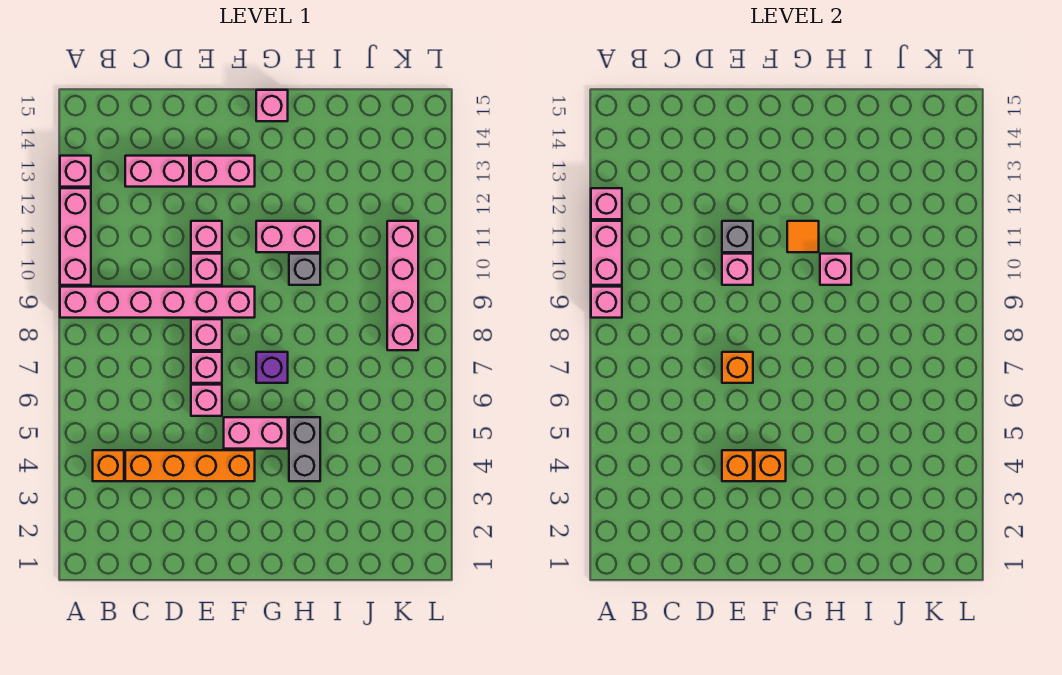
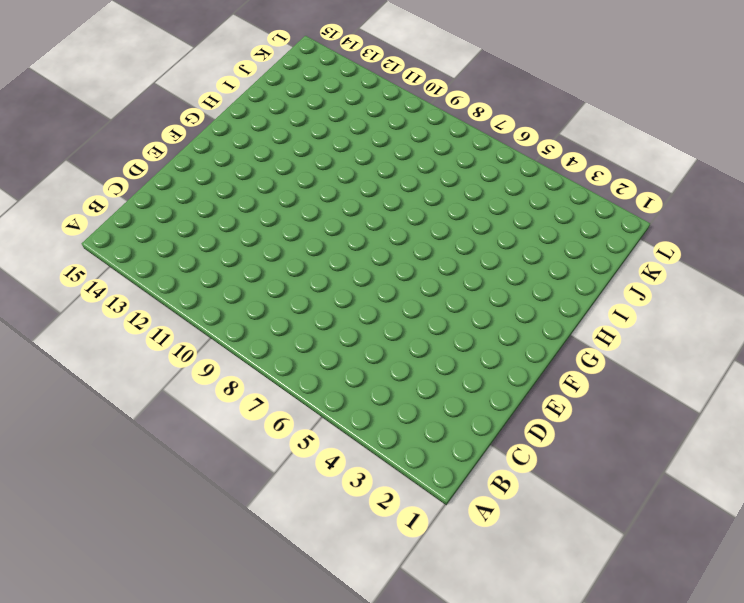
none -> pink brick A9:F9 level 1
none -> pink brick A10:A12 level 1
none -> pink brick A13 level 1

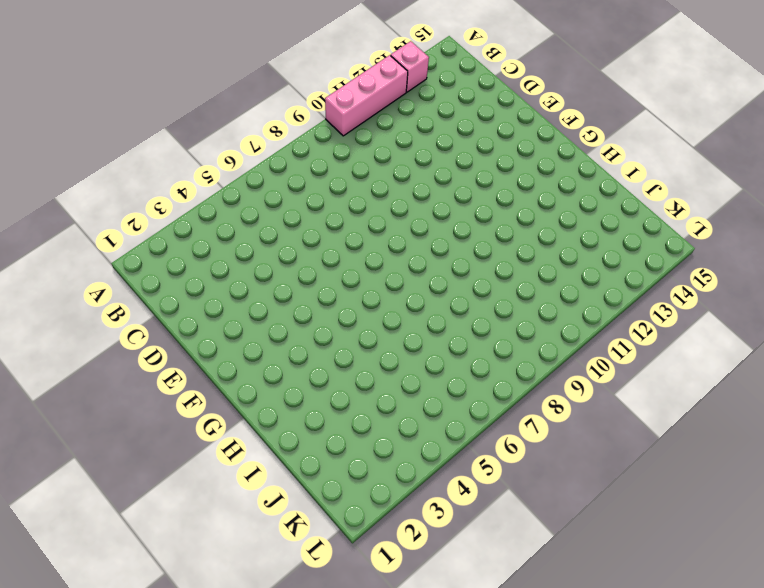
none -> pink brick A9:F9 level 1
none -> orange brick B4 level 1
none -> orange brick C4:F4 level 1

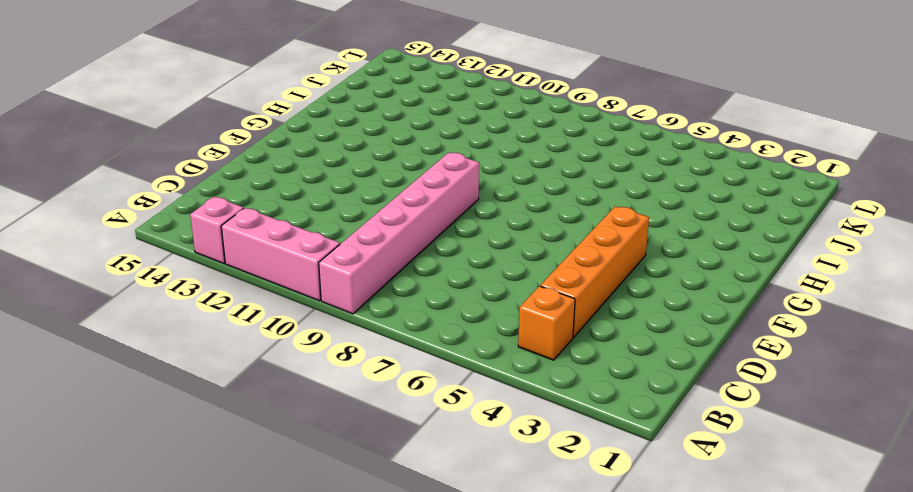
none -> pink brick C13:D13 level 1
none -> pink brick E6 level 1
none -> pink brick E7 level 1

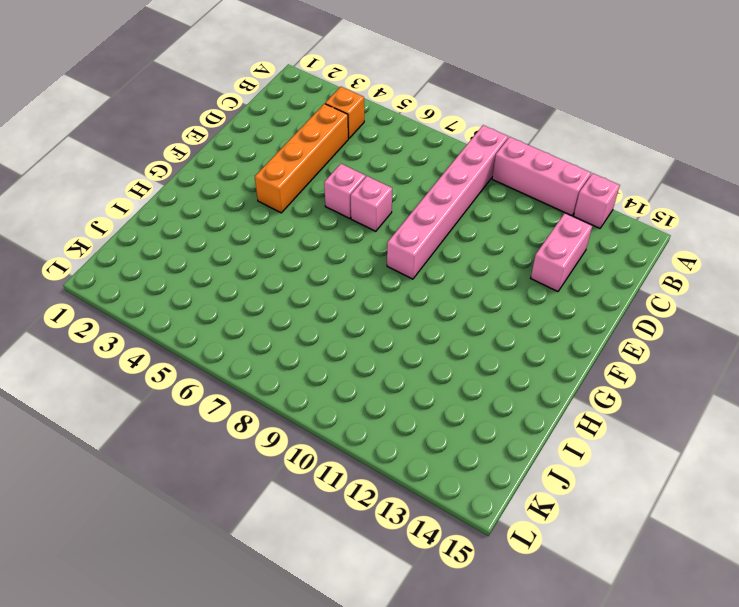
none -> pink brick E8 level 1
none -> pink brick E10 level 1
none -> pink brick E11 level 1

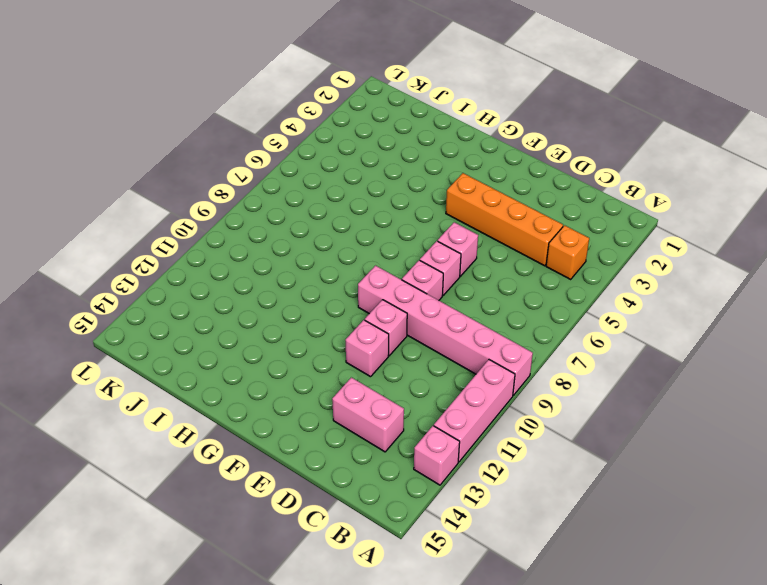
none -> pink brick E13:F13 level 1
none -> pink brick F5:G5 level 1
none -> purple brick G7 level 1

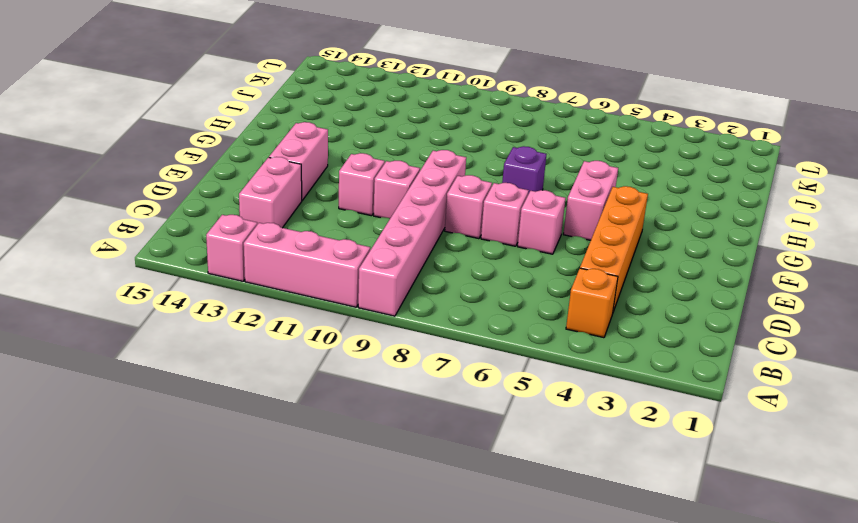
none -> pink brick G11:H11 level 1
none -> pink brick G15 level 1
none -> grey brick H4:H5 level 1

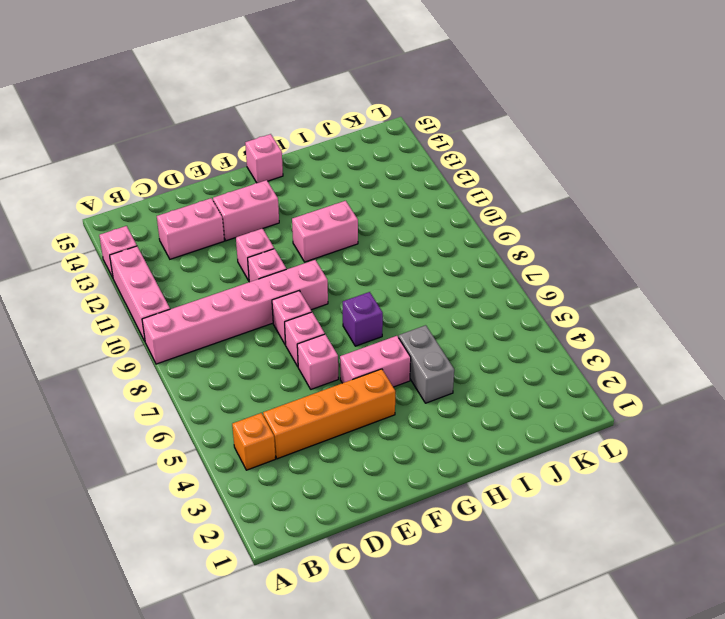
none -> grey brick H10 level 1
none -> pink brick K8:K11 level 1
none -> pink brick A9 level 2

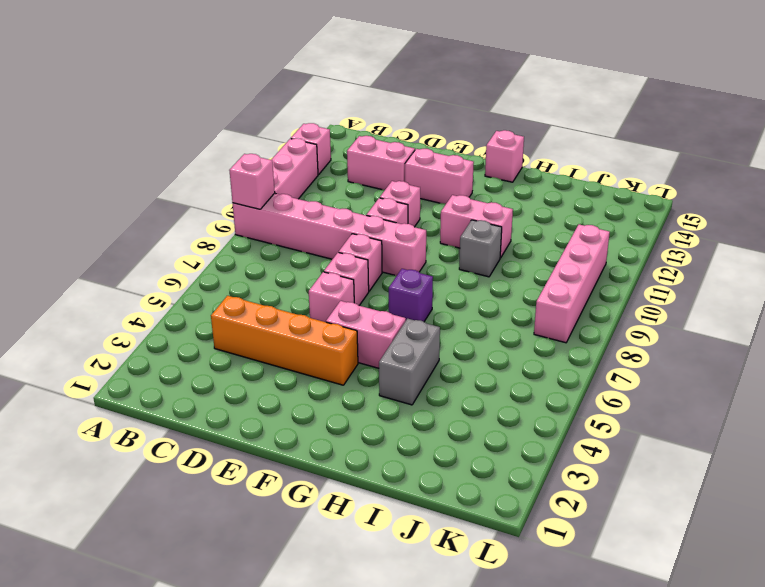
none -> orange brick B4 level 1
none -> pink brick A10:A11 level 2
none -> pink brick A12 level 2

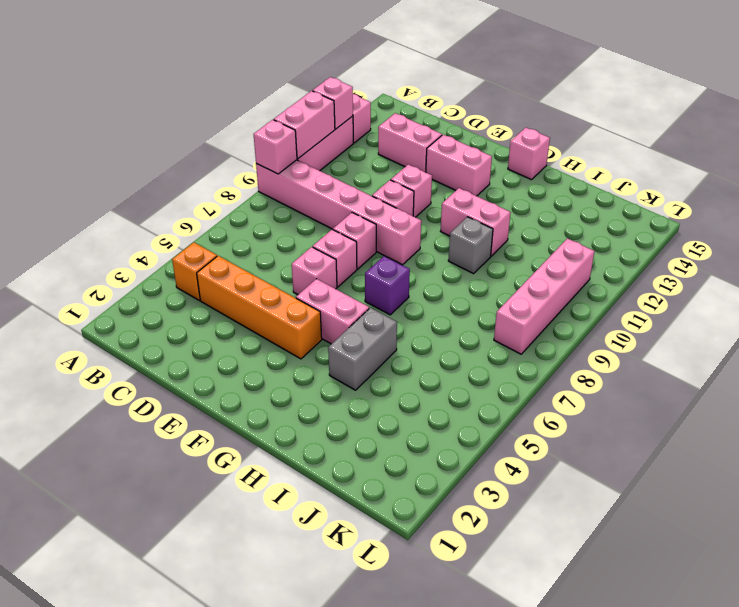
none -> orange brick E4 level 2
none -> orange brick E7 level 2
none -> pink brick E10 level 2

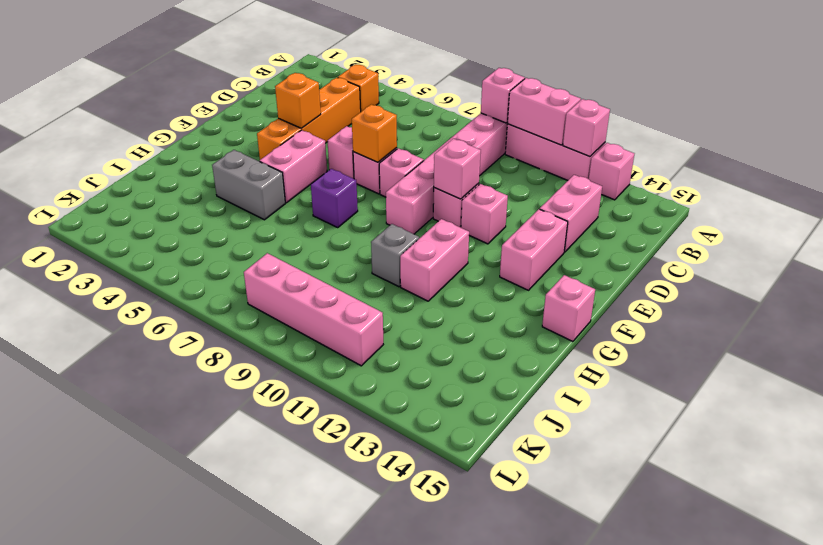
none -> grey brick E11 level 2
none -> orange brick F4 level 2
none -> orange tile G11 level 2

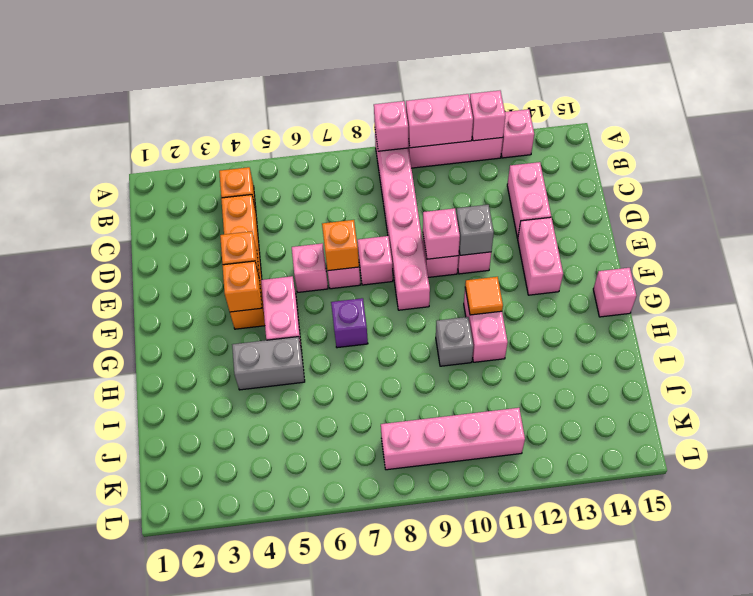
none -> pink brick H10 level 2

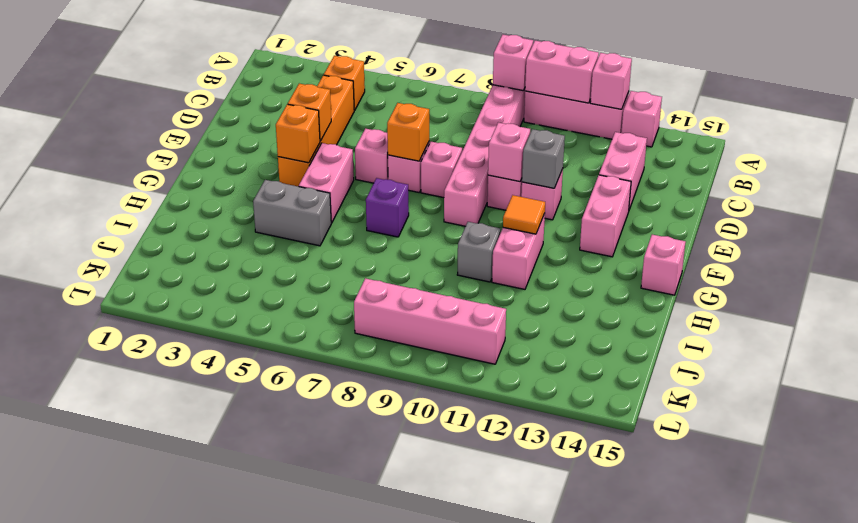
none -> pink brick H10 level 2

